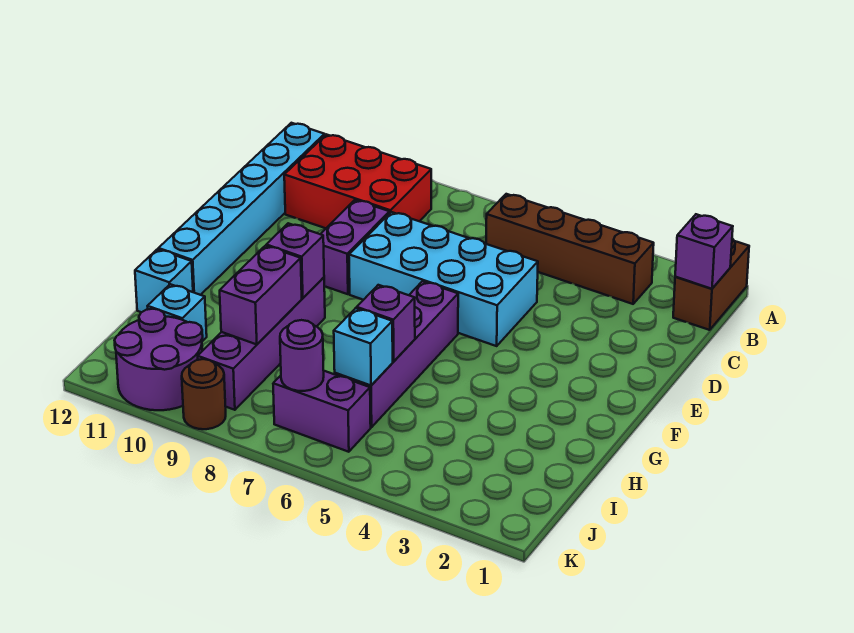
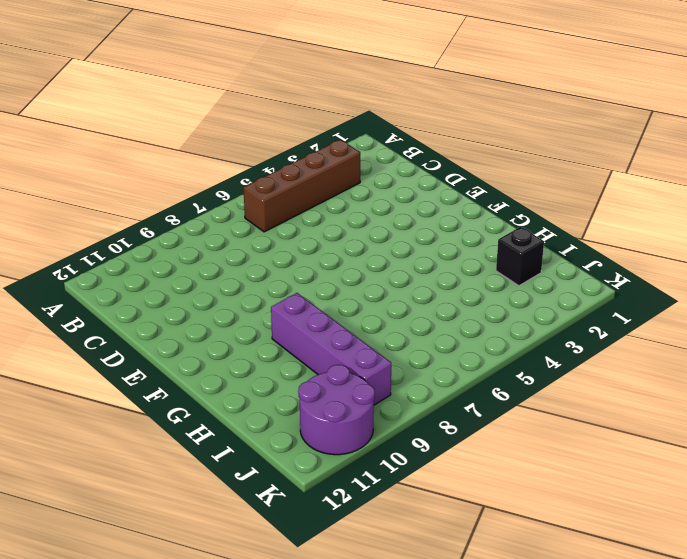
black brick I2 level 1 -> none
none -> brown brick A1:B1 level 1
none -> red brick B9:C11 level 1
none -> cyan brick B12:G12 level 1

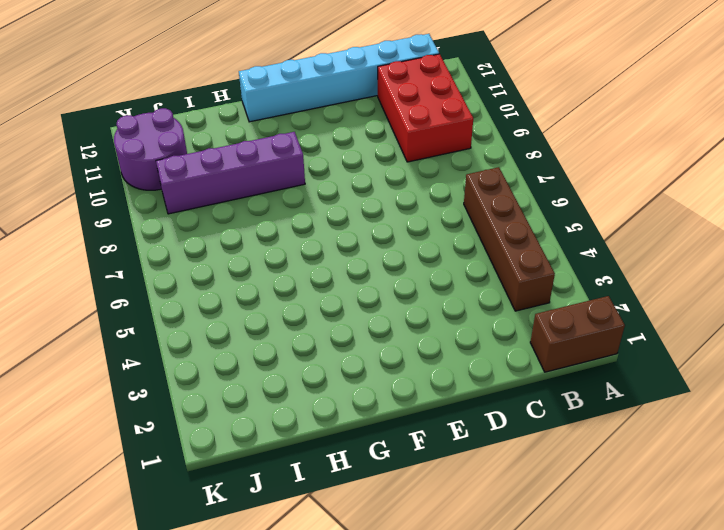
none -> cyan brick D5:E8 level 1
none -> purple brick D9:E9 level 1
none -> purple brick F6:I6 level 1

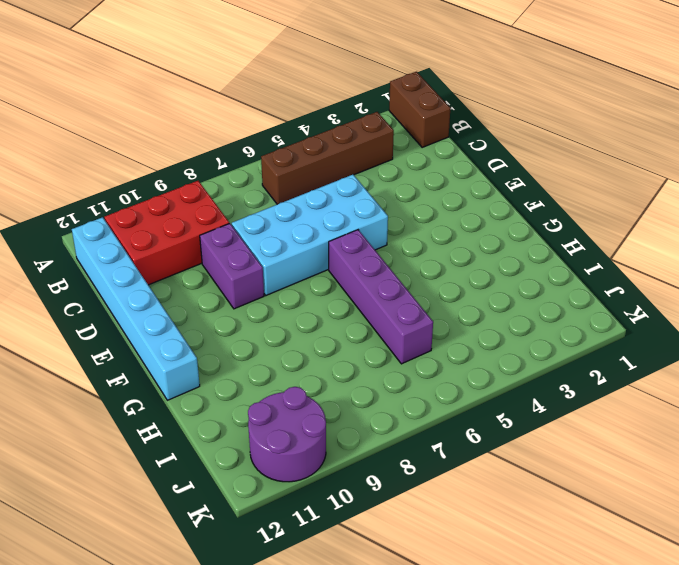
none -> purple brick G9:J9 level 1
none -> cyan brick H12 level 1
none -> cyan brick I11 level 1

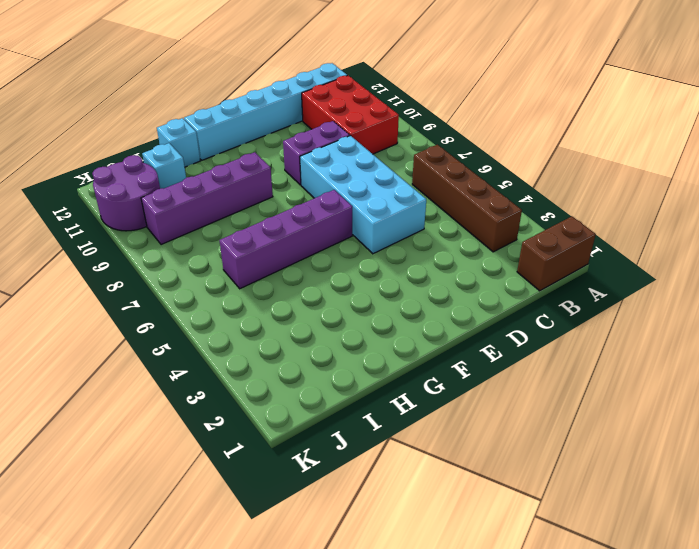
none -> purple brick J6:J7 level 1
none -> brown round brick K9 level 1
none -> purple brick B1 level 2

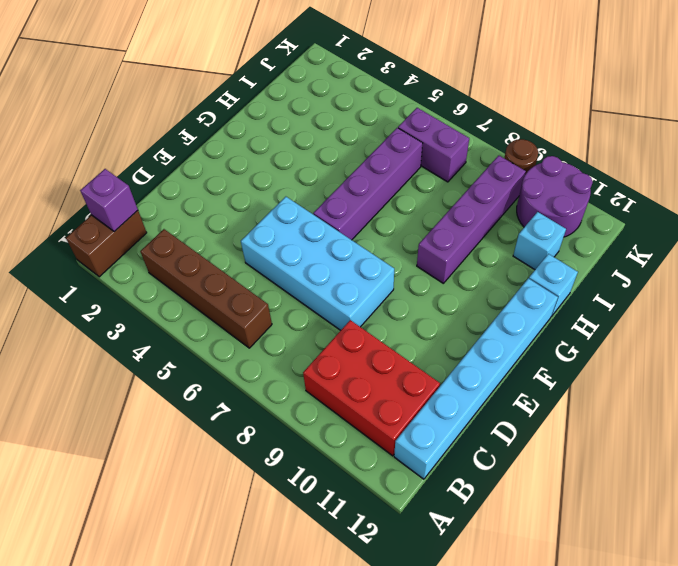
none -> purple brick D9:E9 level 1
none -> purple brick G9 level 2
none -> purple brick H6 level 2

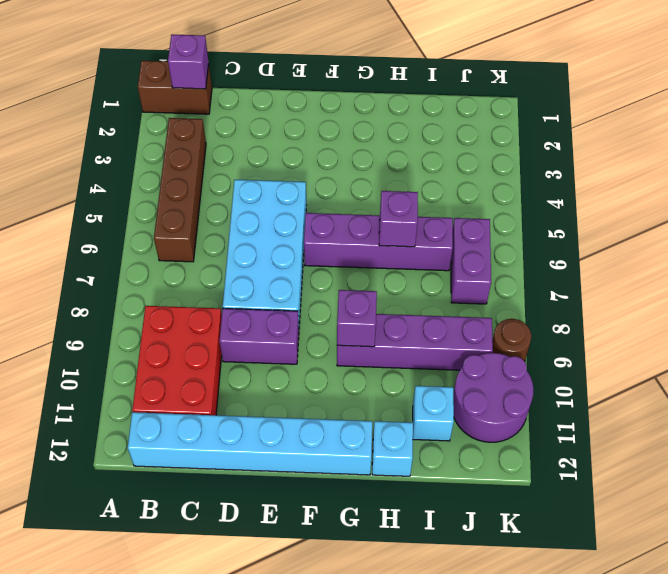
none -> purple brick H9:I9 level 2
none -> cyan brick I6 level 2
none -> purple round brick J7 level 2

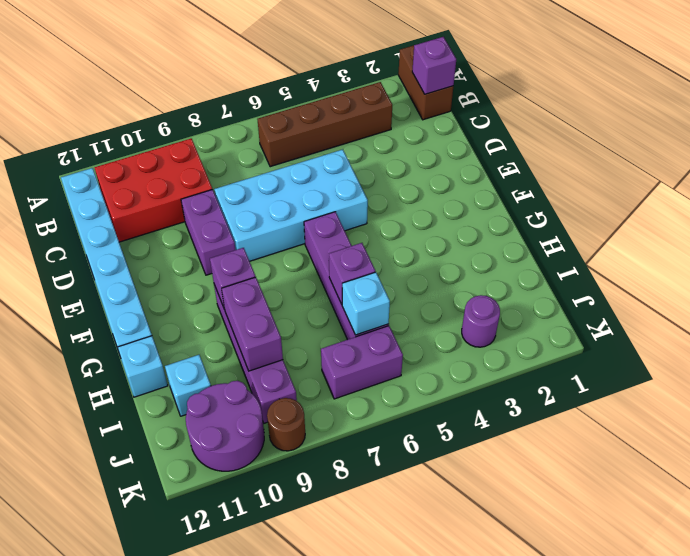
purple round brick J3 level 1 -> purple round brick J7 level 2

